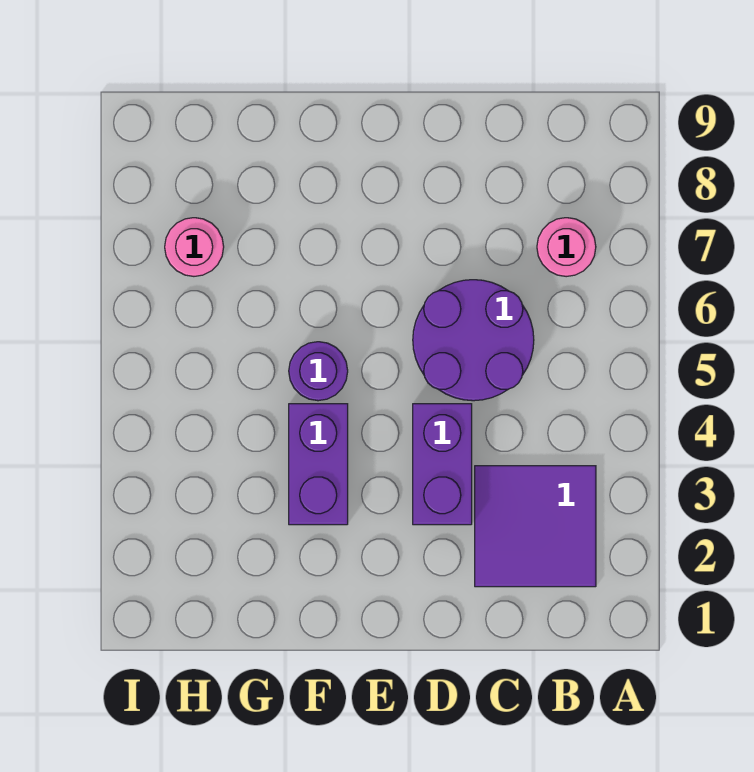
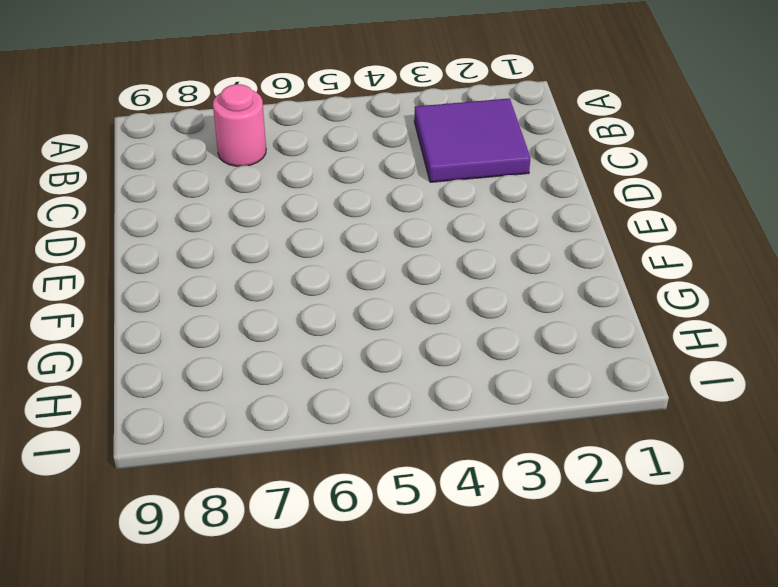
none -> purple round brick C5:D6 level 1
none -> purple brick D3:D4 level 1

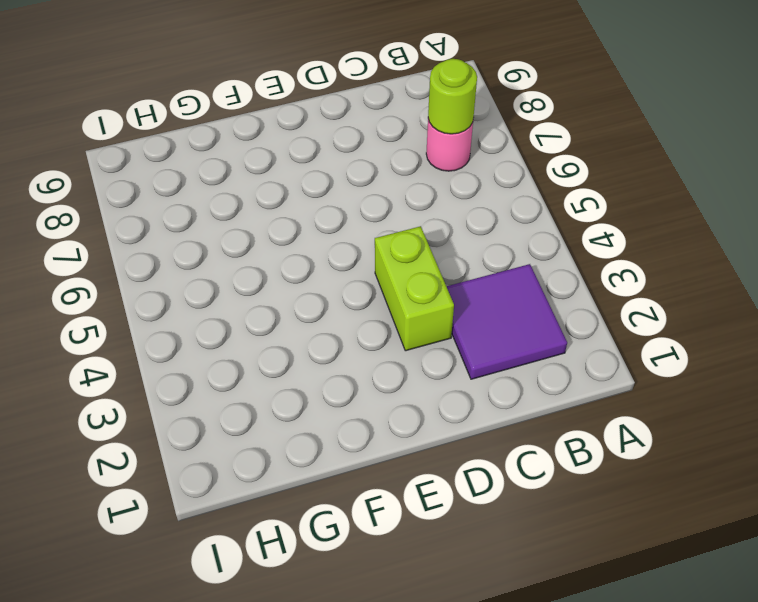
lime round brick B7 level 2 -> none
lime brick D3:D4 level 1 -> purple brick D3:D4 level 1
none -> purple round brick C5:D6 level 1
none -> purple brick F3:F4 level 1

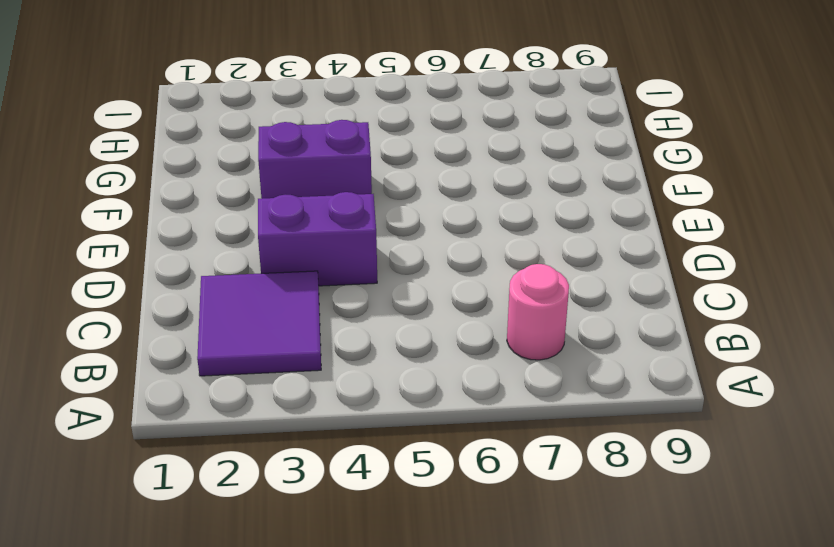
none -> purple round brick C5:D6 level 1
none -> purple round brick F5 level 1

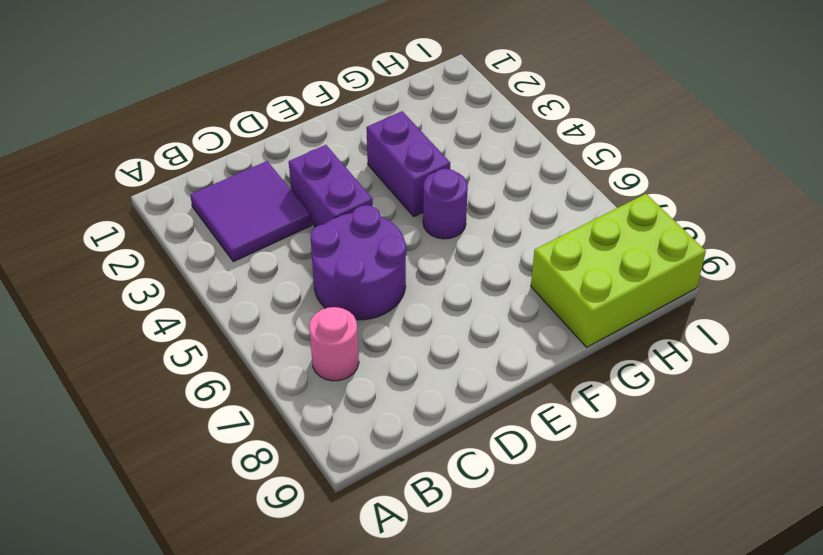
lime brick G8:I9 level 1 -> none
none -> pink round brick H7 level 1

